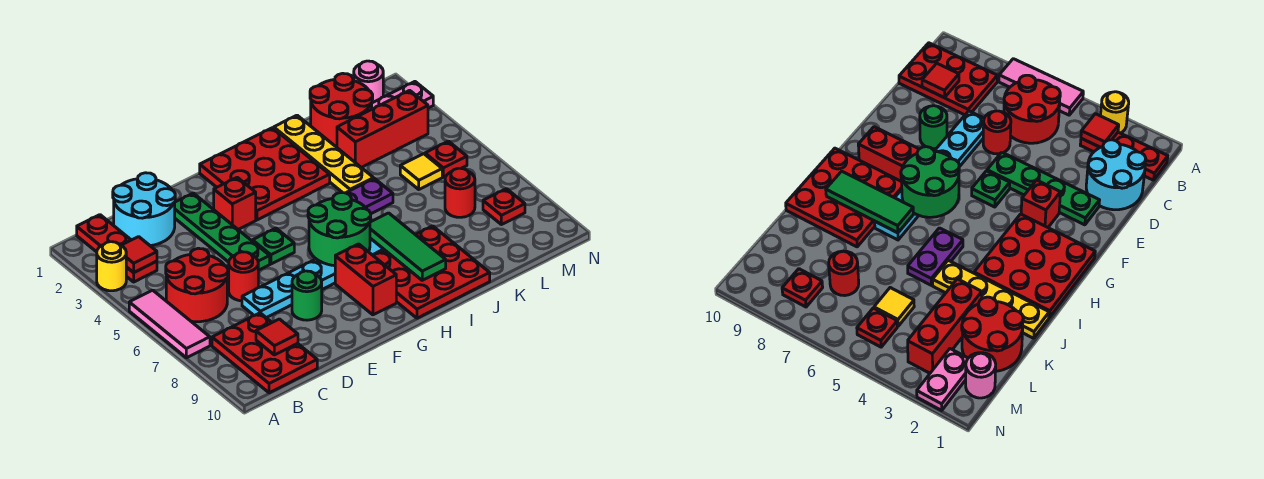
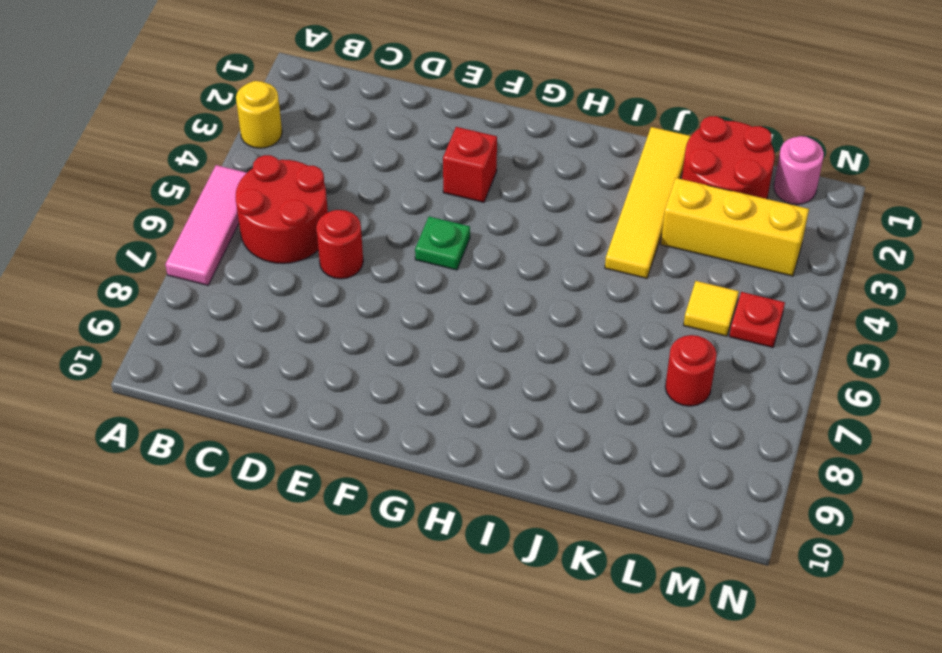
yellow tile J1:J4 level 1 -> yellow plate J1:J4 level 1
yellow brick K3:M3 level 1 -> red brick K3:M3 level 1
none -> red plate B1:B3 level 1
none -> red plate B8:C10 level 1
none -> cyan round brick C1:D2 level 1

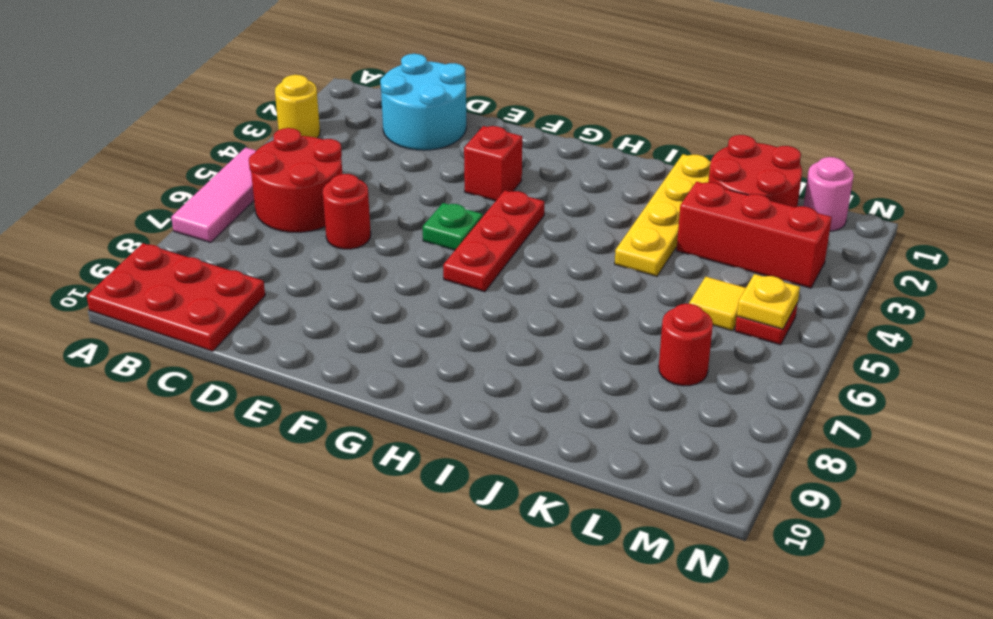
red plate A9:C10 level 1 -> red plate B8:C10 level 1
red plate G4:G6 level 1 -> red plate B1:B3 level 1
yellow plate M5 level 2 -> none
none -> cyan plate D7:I7 level 1
none -> green plate E2:E5 level 1
none -> green round brick E8 level 1

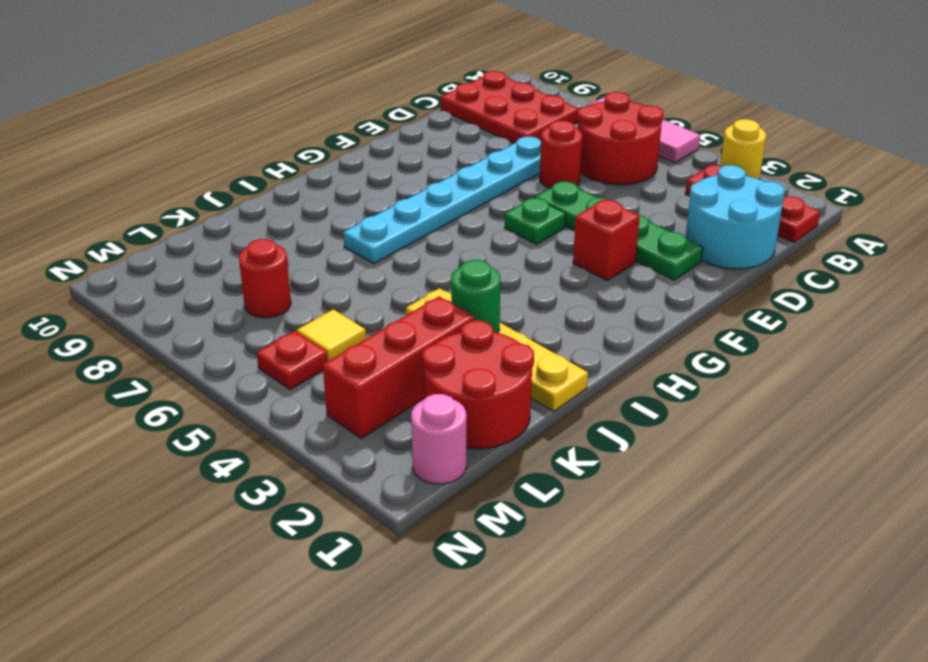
green round brick J3 level 2 -> green round brick E8 level 1
none -> red plate G1:I3 level 1
none -> red brick G8:G9 level 1
none -> red plate H8:J10 level 1

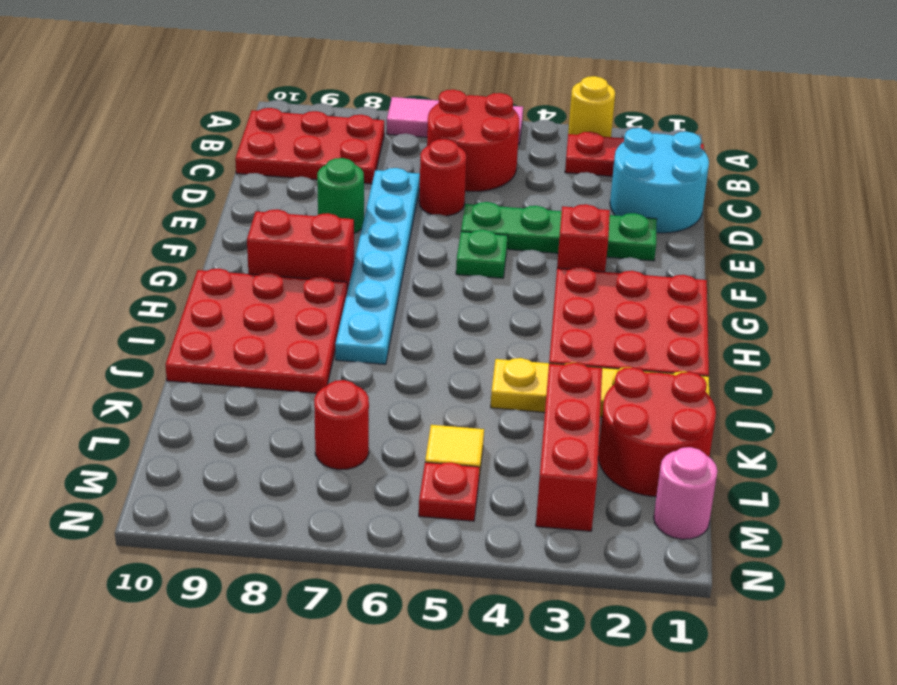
none -> purple plate I5:J5 level 1
none -> pink plate M2:N2 level 1
none -> red plate M8 level 1

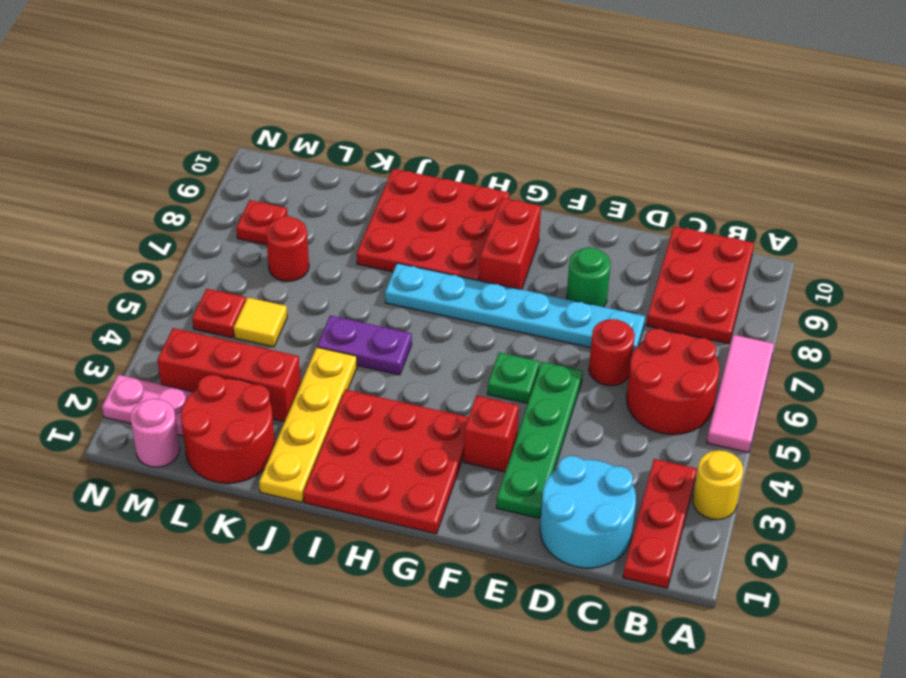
none -> red tile B3 level 2
none -> red tile C9 level 2
none -> green round brick G6:H7 level 2

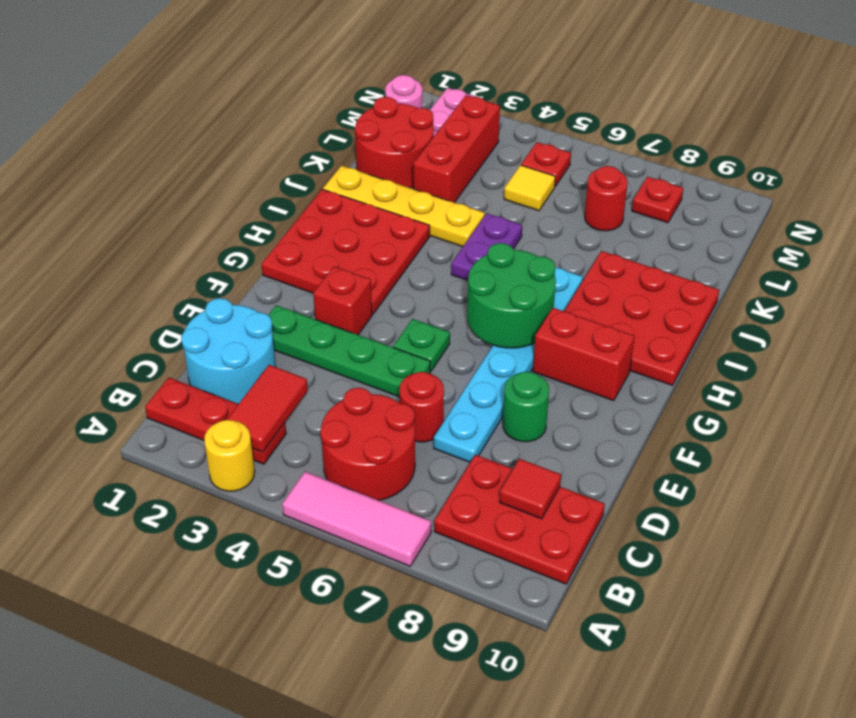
red tile B3:C3 level 2 -> red tile B3 level 2
none -> green tile I7:I9 level 2

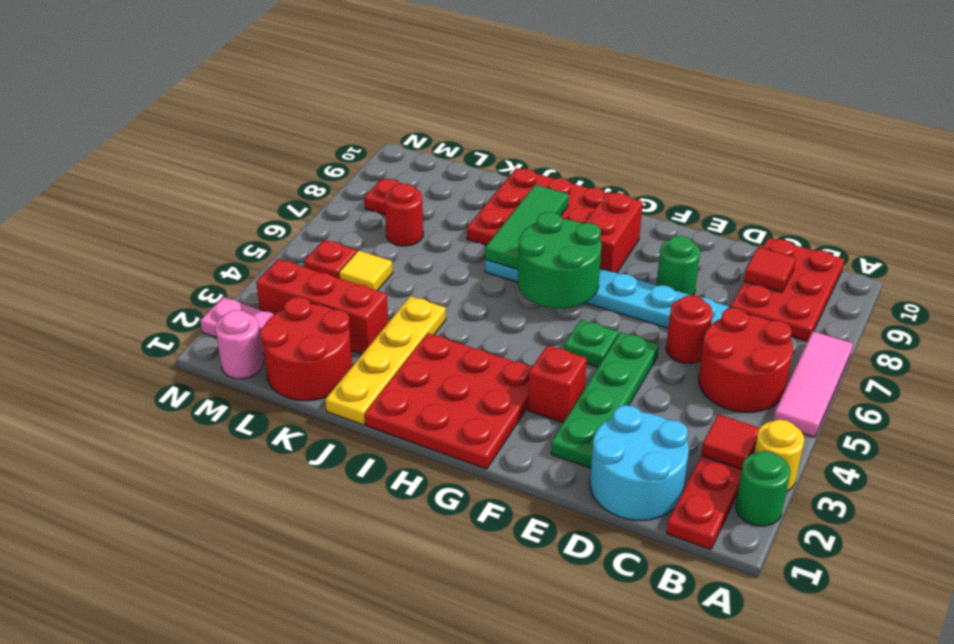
green round brick A2 level 1 -> none
none -> purple plate I5:J5 level 1

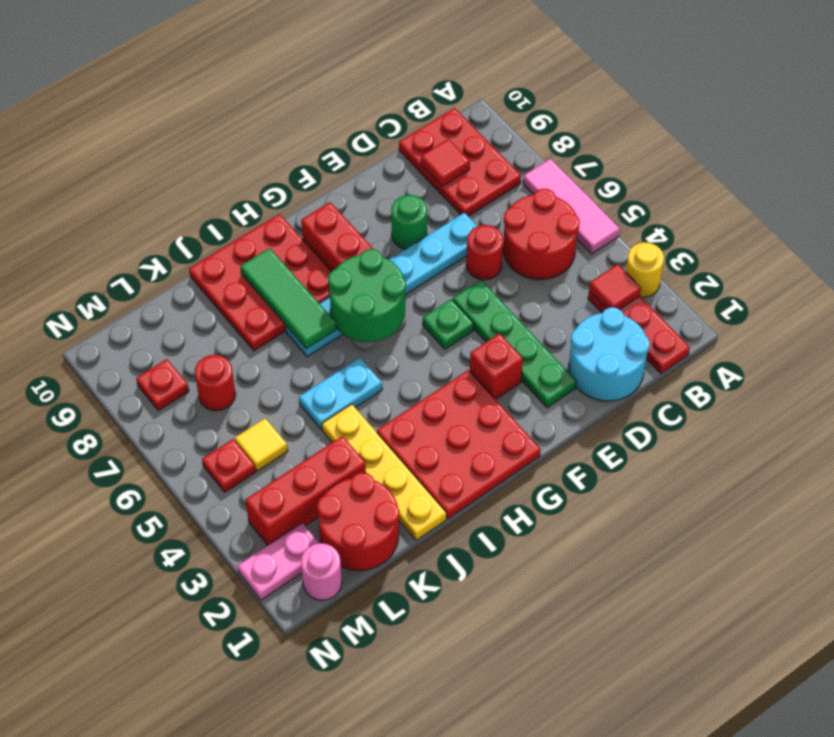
cyan plate I5:J5 level 1 -> purple plate I5:J5 level 1

